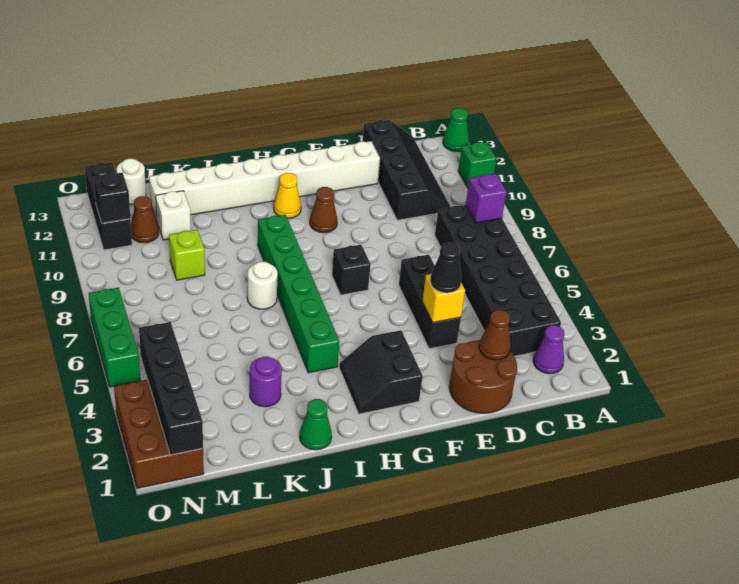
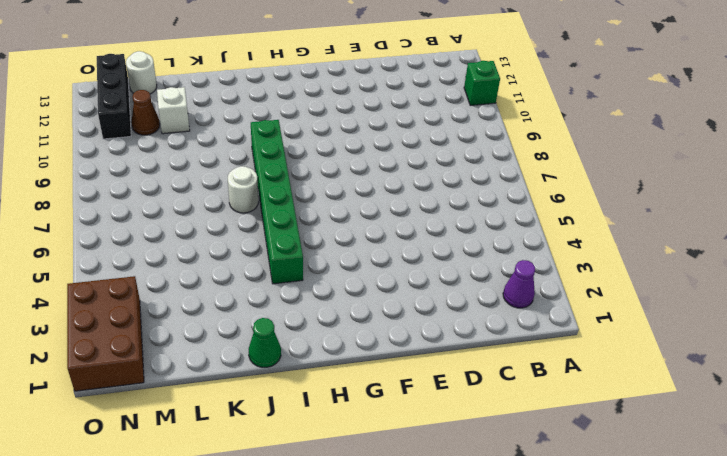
none -> green cone A13 level 1
none -> black brick B3:C8 level 1
none -> black slope C10:D13 level 1 top D

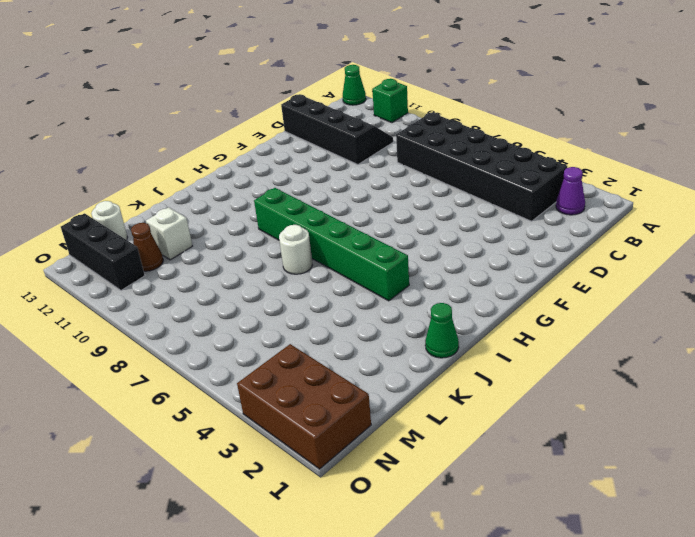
none -> brown round brick D1:E2 level 1
none -> black brick E4:E6 level 1
none -> white brick E12:L12 level 1

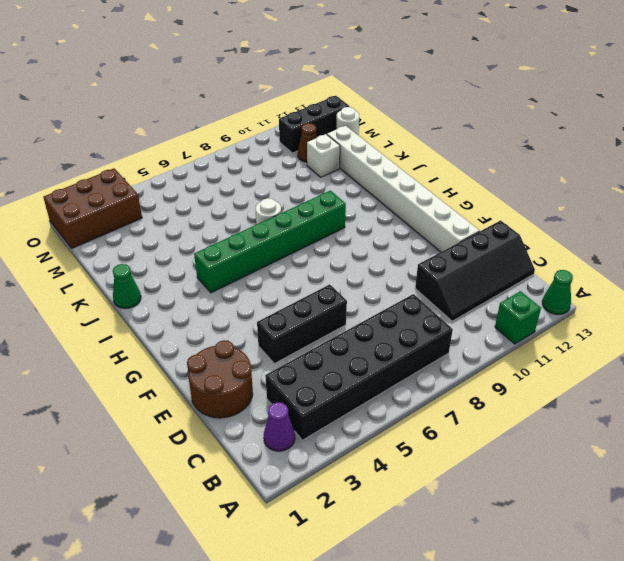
none -> black slope G2:H3 level 1 top G
none -> black brick G7 level 1
none -> brown cone G10 level 1

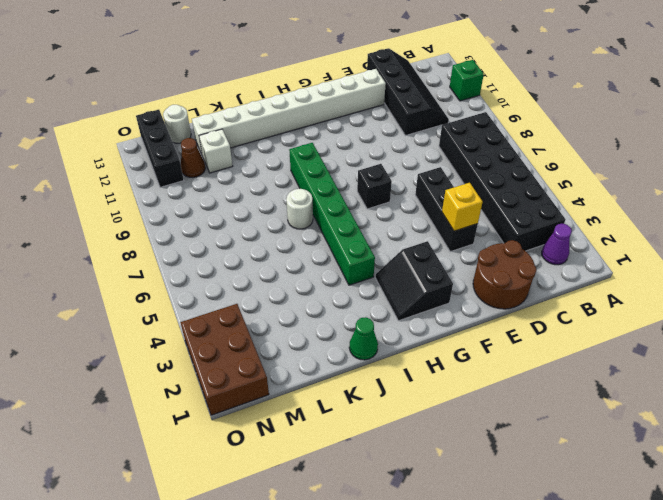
none -> green cone A13 level 1
none -> brown cone G10 level 1
none -> yellow cone H11 level 1

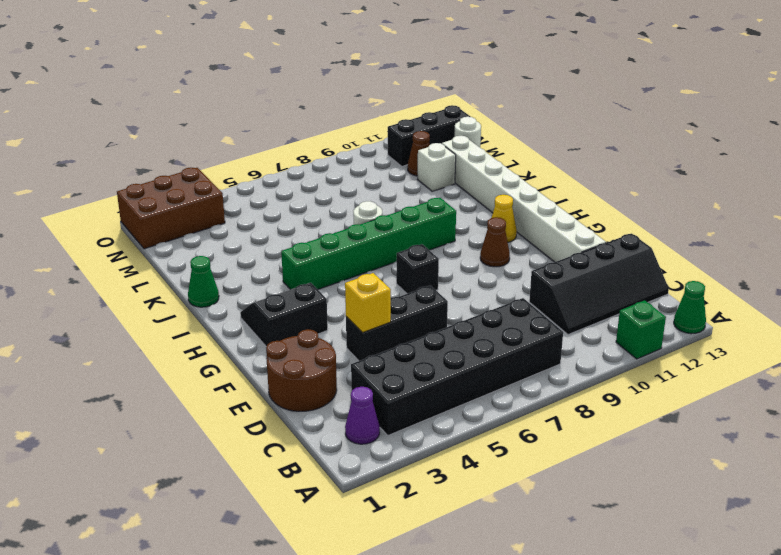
none -> purple round brick K3 level 1
none -> lime brick L9 level 1
none -> green brick O5:O7 level 1

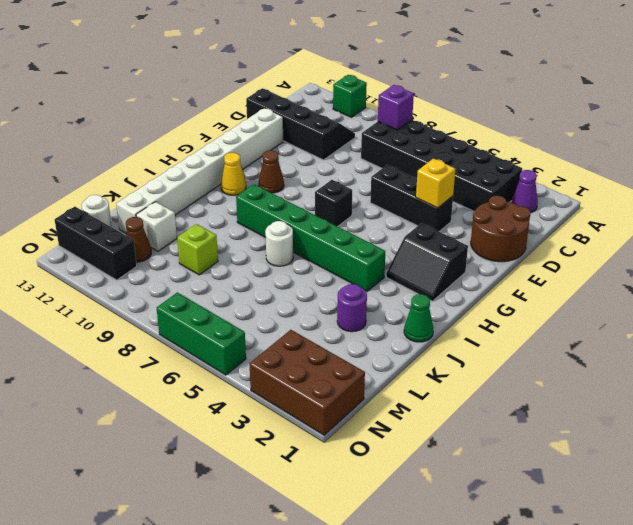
none -> green cone A13 level 1
none -> brown cone D2 level 2
none -> black brick N1:N4 level 2

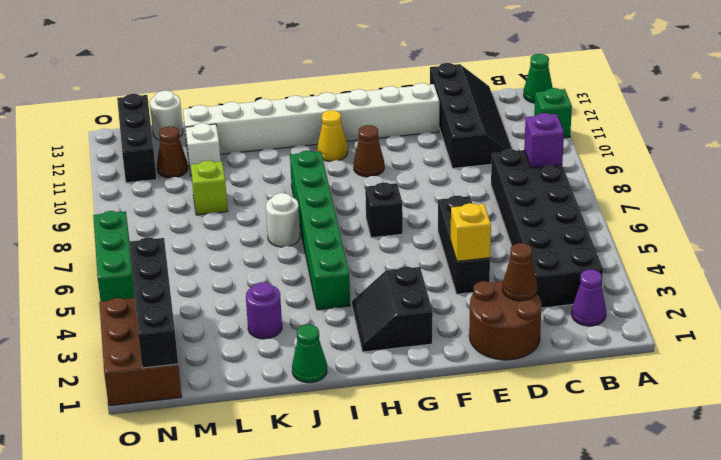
none -> black brick N11 level 2
none -> black cone E4 level 3

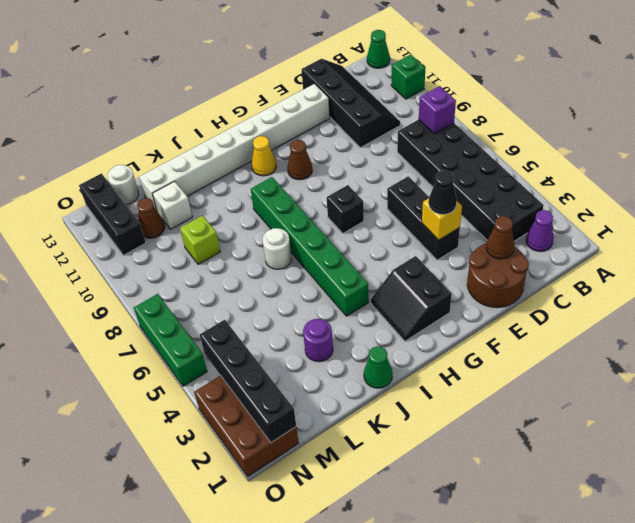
none -> black brick N11 level 2

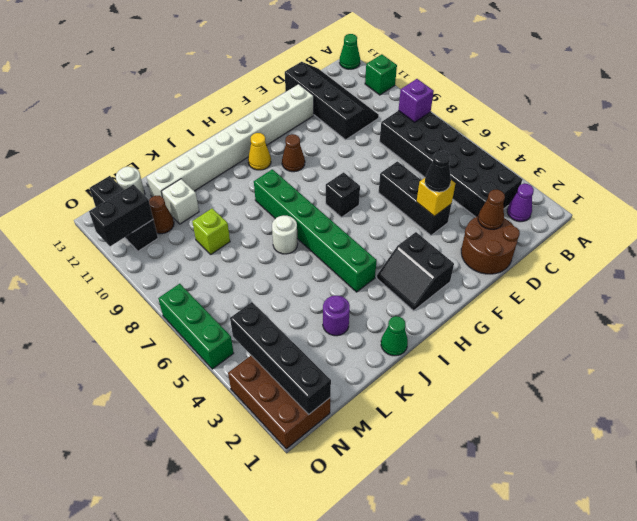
black brick N11:O11 level 2 -> black brick N11 level 2

